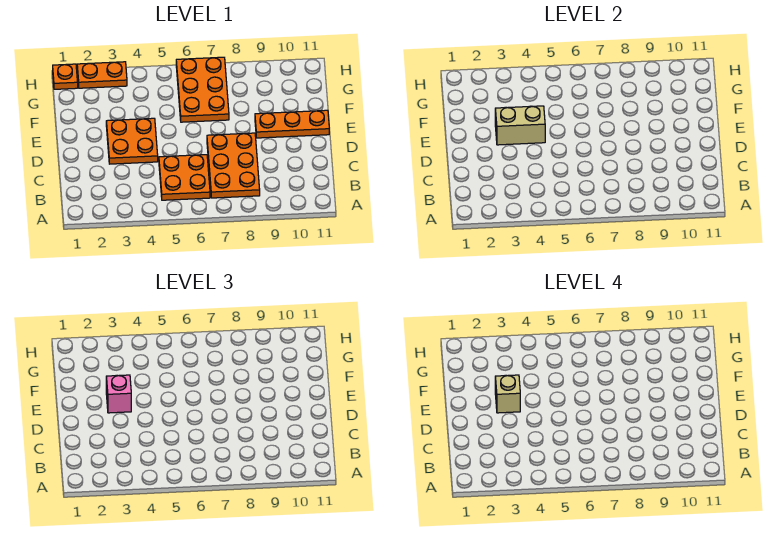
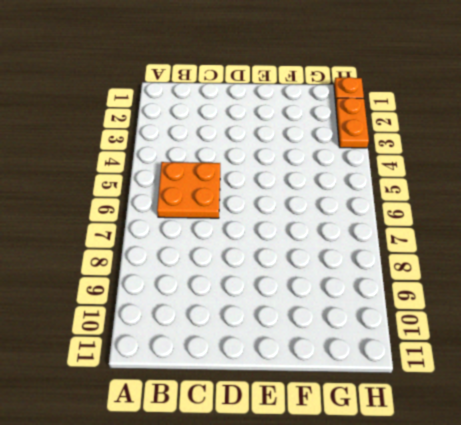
none -> orange plate B7:D8 level 1
none -> orange plate D3:E4 level 1

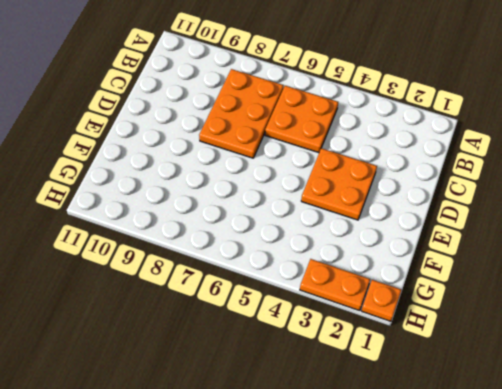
none -> orange plate E9:E11 level 1
none -> orange plate F6:H7 level 1

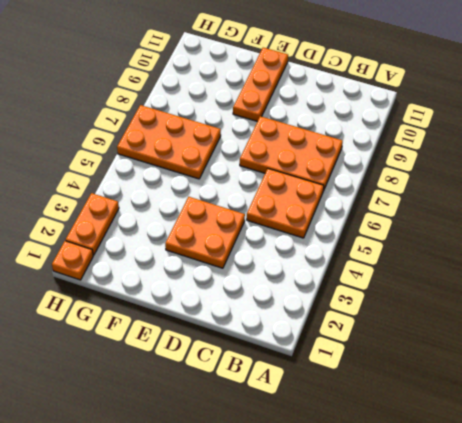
none -> tan brick E3:E4 level 2
none -> pink brick E3 level 3

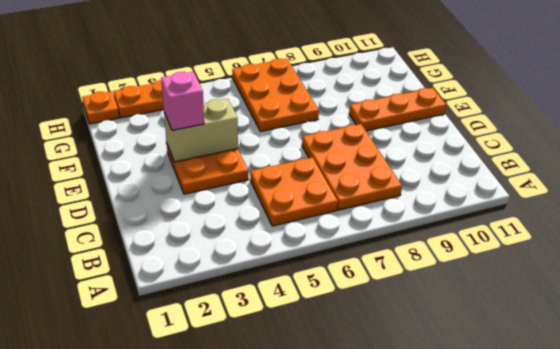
none -> tan brick E3 level 4

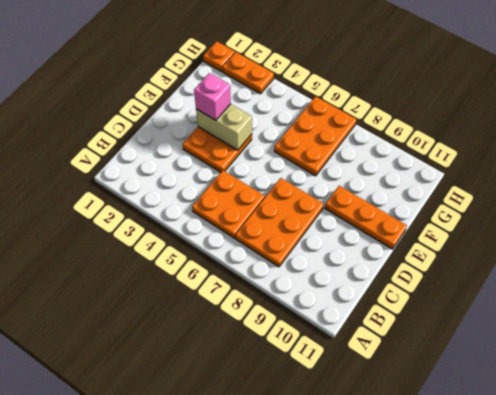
none -> tan brick E3 level 4

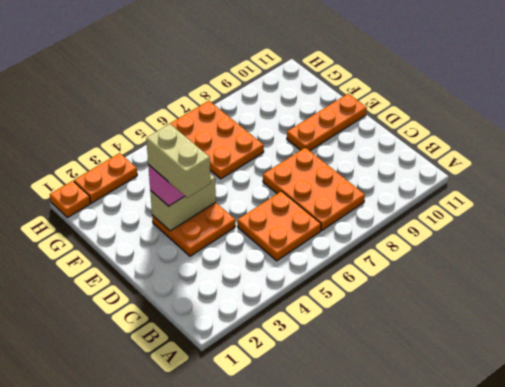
tan brick D3:E3 level 4 -> tan brick E3 level 4

